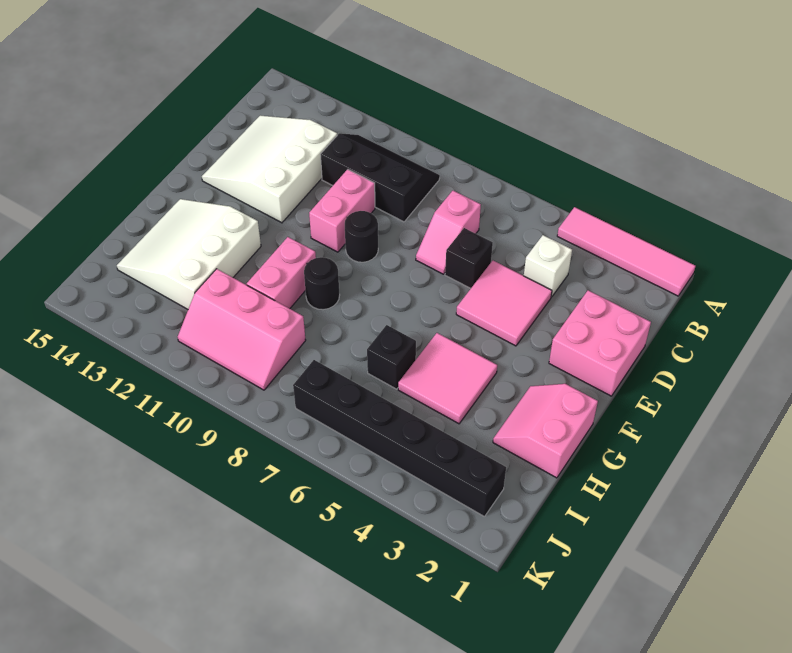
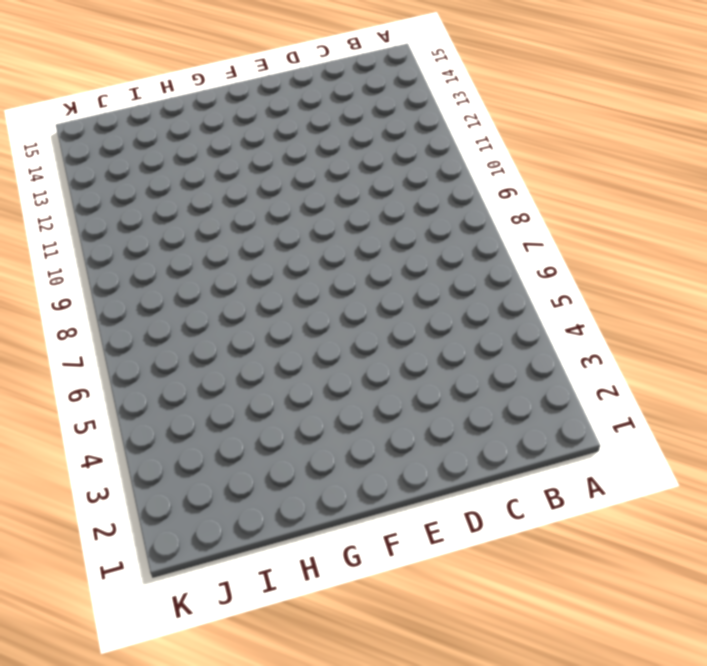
none -> pink tile A1:A4 level 1
none -> black slope B9:C11 level 1 top C
none -> white brick C4 level 1

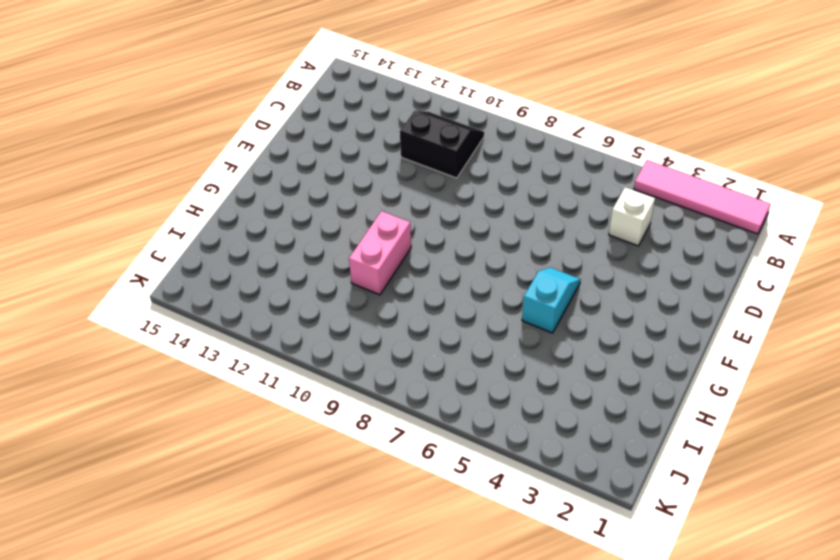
black slope B10:C11 level 1 top C -> black slope B9:C11 level 1 top C
cyan slope F5:G5 level 1 top G -> pink tile G4:H5 level 1
none -> pink slope C7:D7 level 1 top C
none -> white slope C12:E14 level 1 top 12
none -> pink brick D1:E2 level 1

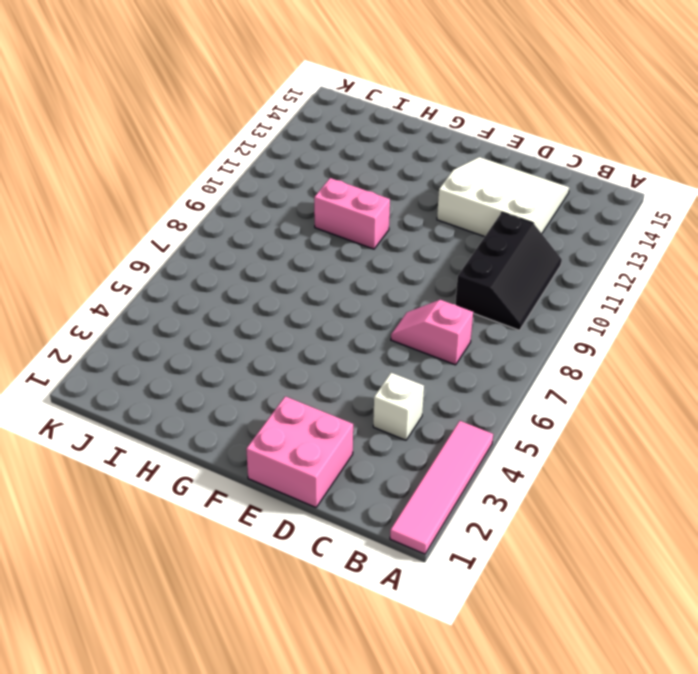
none -> pink tile D4:E5 level 1
none -> black brick D6 level 1
none -> pink brick D10:E10 level 1

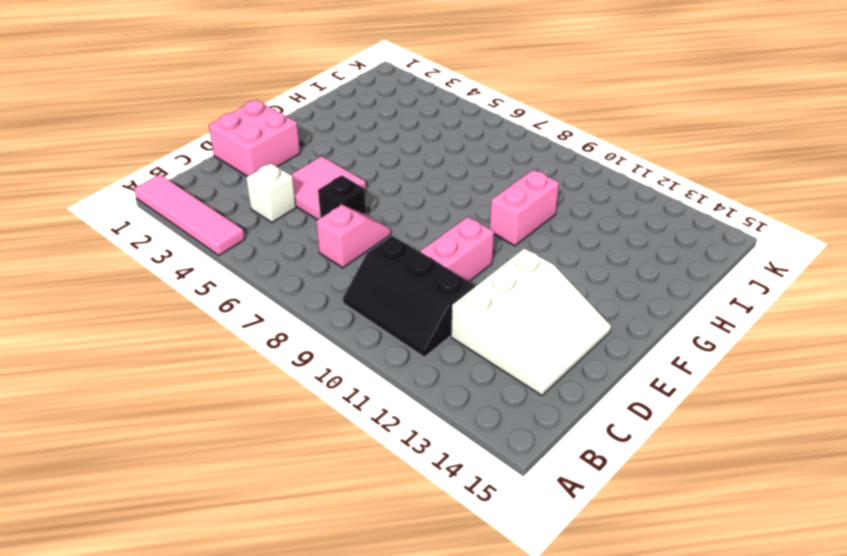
none -> black round brick E9 level 1
none -> pink slope G1:H2 level 1 top 1
none -> pink tile G4:H5 level 1

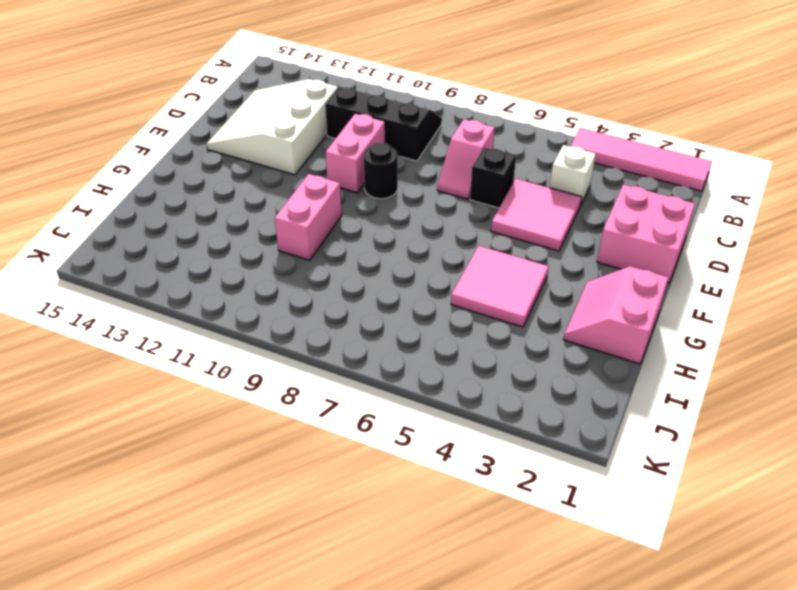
none -> black round brick G9 level 1
none -> white slope G12:I14 level 1 top 12
none -> black brick H6 level 1

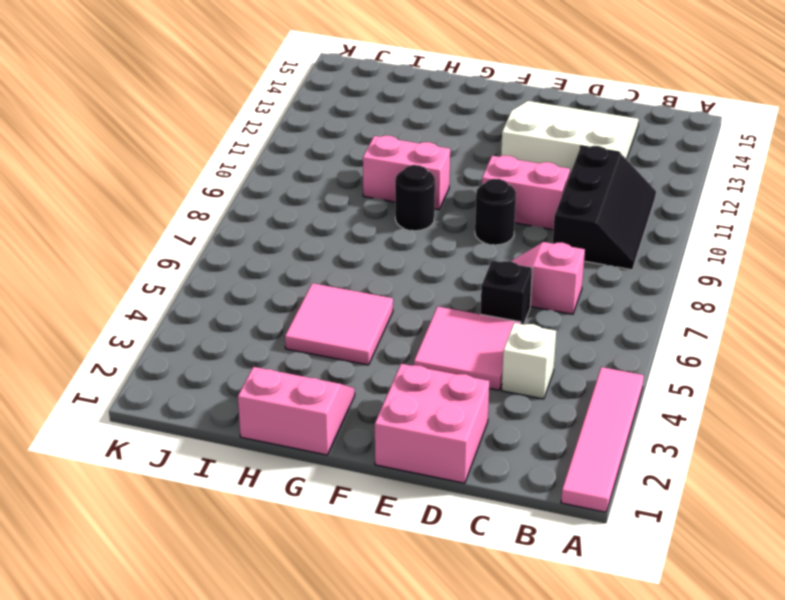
none -> white slope G12:I14 level 1 top 12
none -> black brick H6 level 1
none -> pink slope I9:J11 level 1 top I

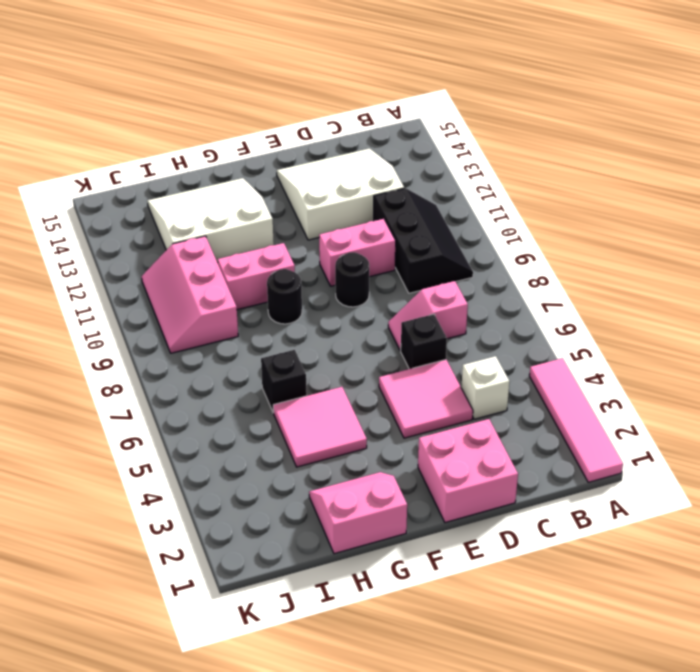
none -> black brick J2:J7 level 1

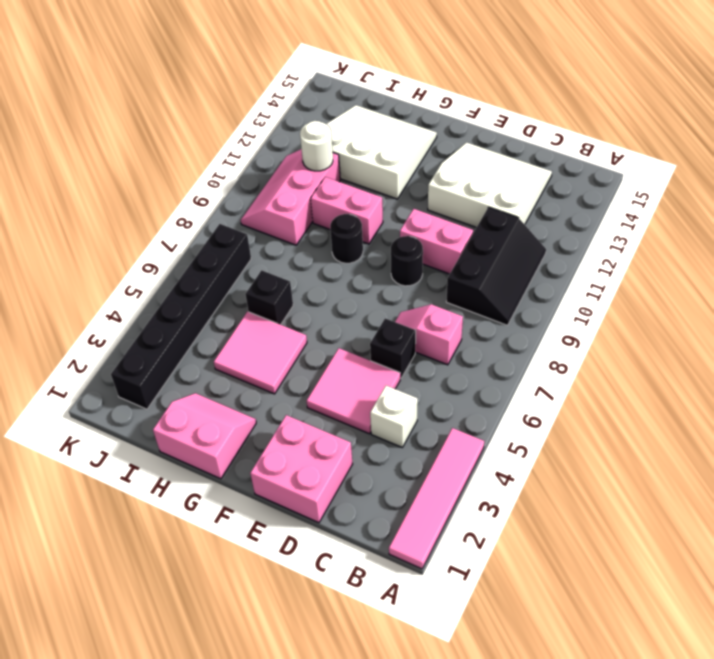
white round brick I11 level 2 -> none

